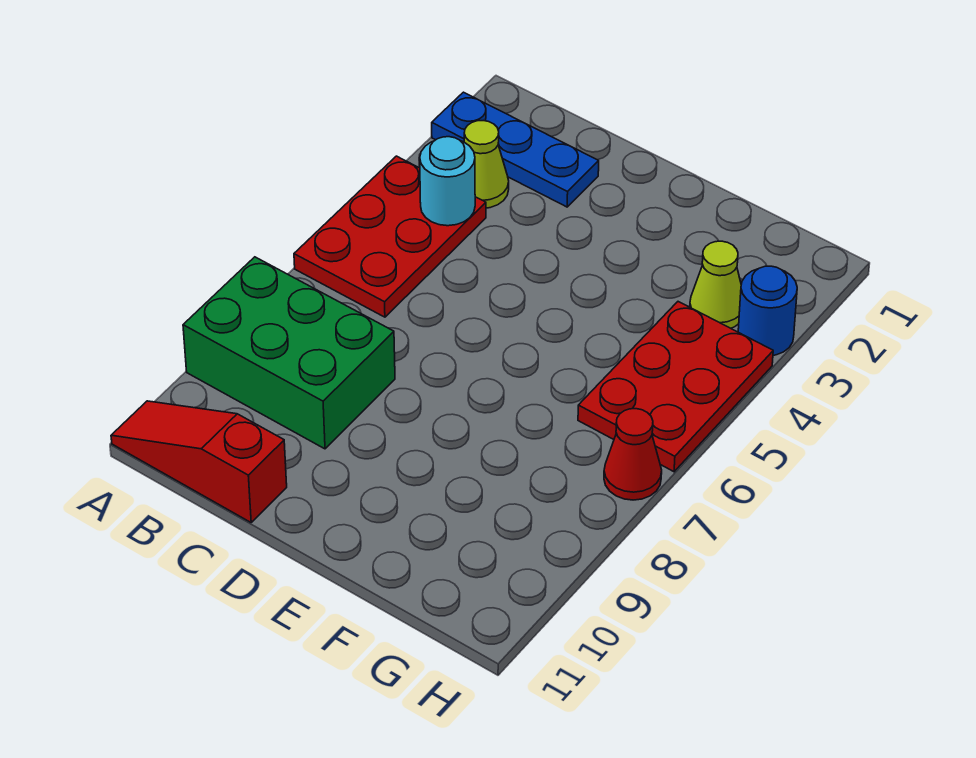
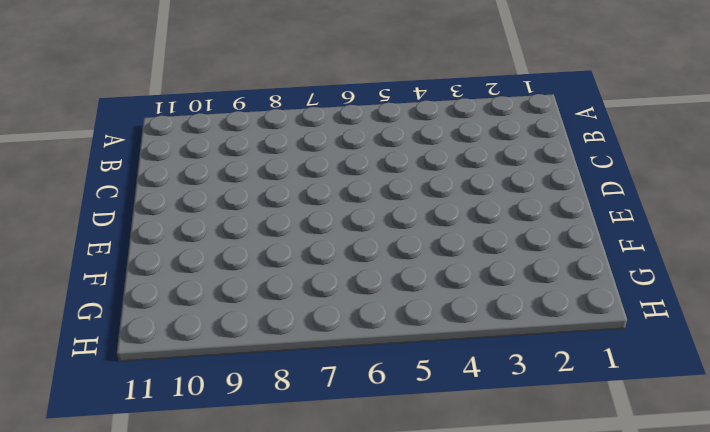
none -> blue plate A2:C2 level 1
none -> red plate A4:B6 level 1

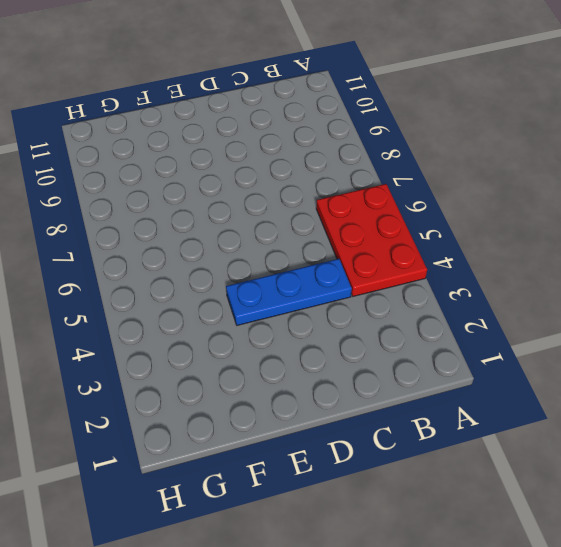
blue plate C4:E4 level 1 -> blue plate A2:C2 level 1
none -> green brick A8:C9 level 1
none -> red slope A11:C11 level 1 top C

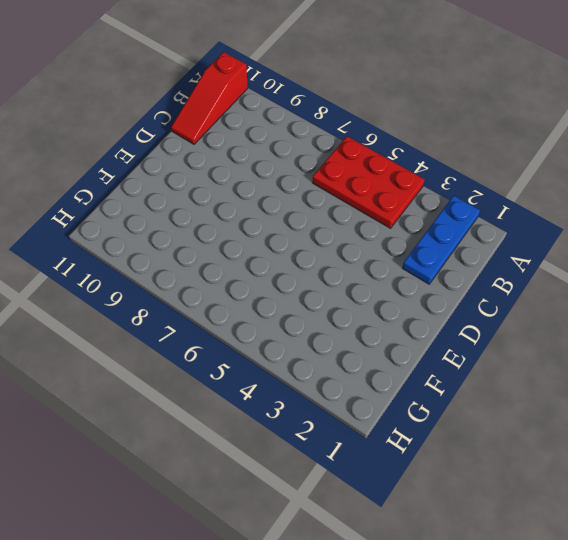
red slope A11:C11 level 1 top A -> red slope A11:C11 level 1 top C
none -> green brick A8:C9 level 1
none -> lime cone B3 level 1

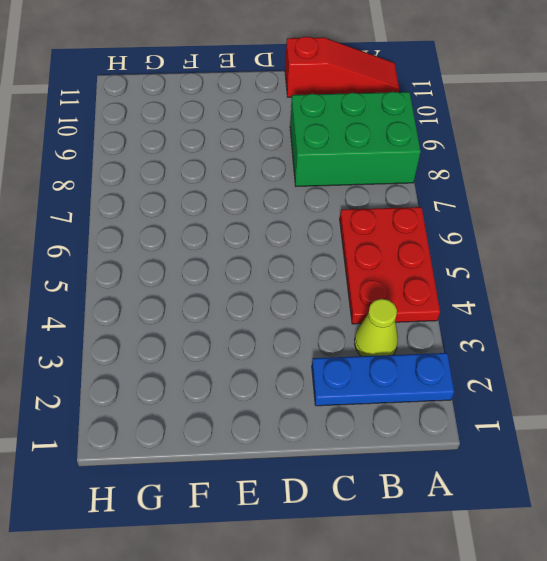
none -> lime cone G3 level 1
none -> red plate G4:H6 level 1

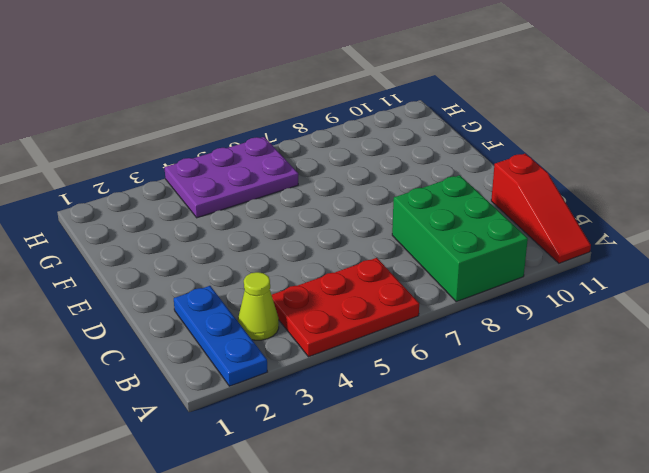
purple plate G4:H6 level 1 -> red plate G4:H6 level 1
none -> lime cone G3 level 1
none -> blue round brick H3 level 1

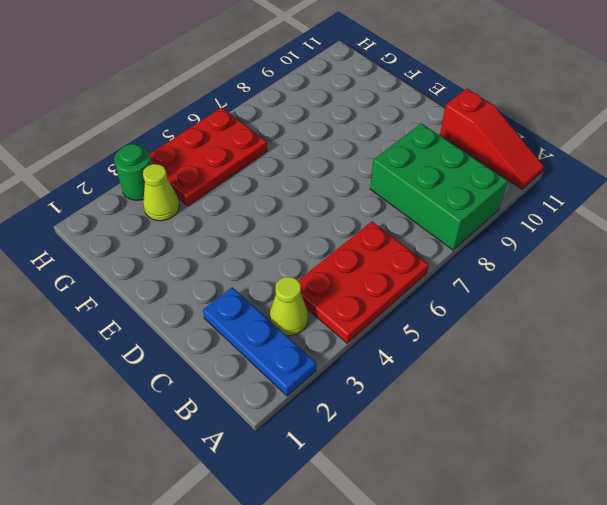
green round brick H3 level 1 -> blue round brick H3 level 1
none -> red cone H7 level 1
none -> cyan round brick B4 level 2

